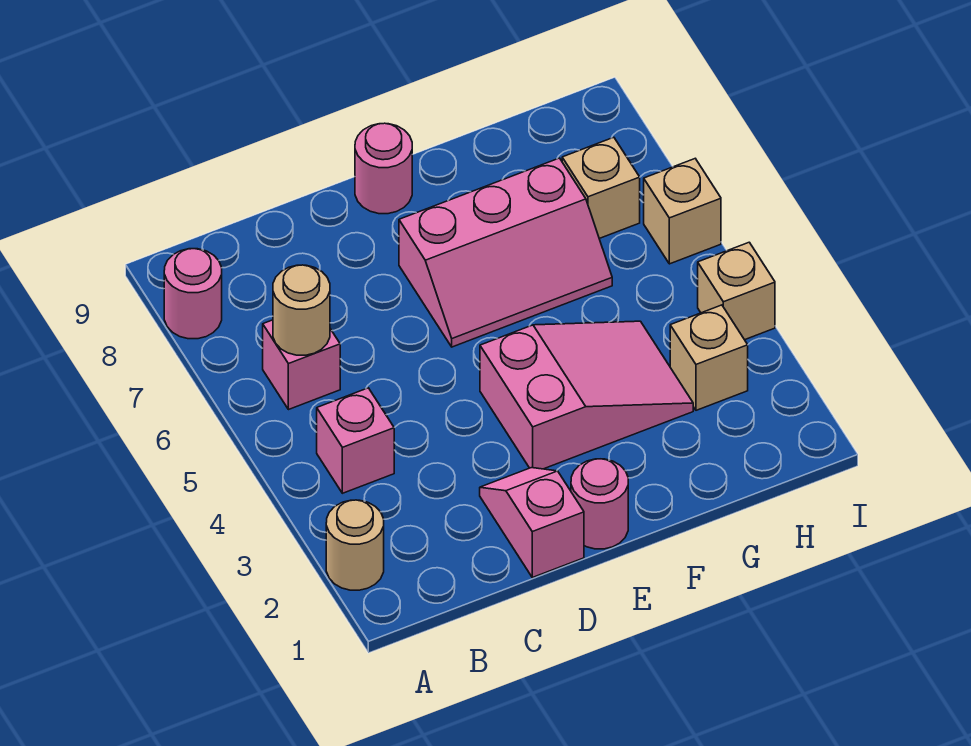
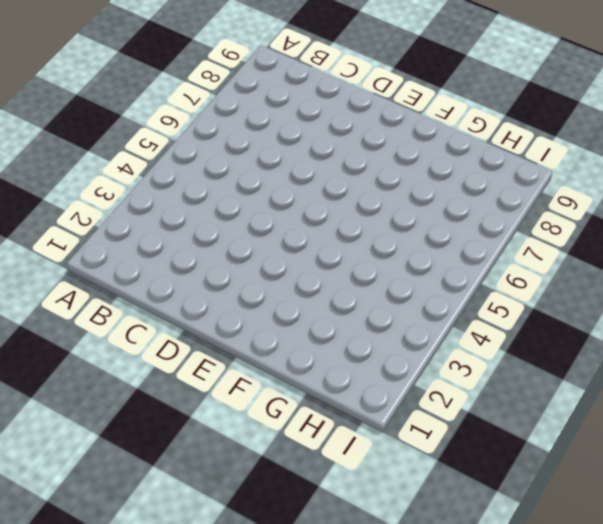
none -> tan round brick A2 level 1
none -> pink round brick A8 level 1
none -> pink brick B4 level 1

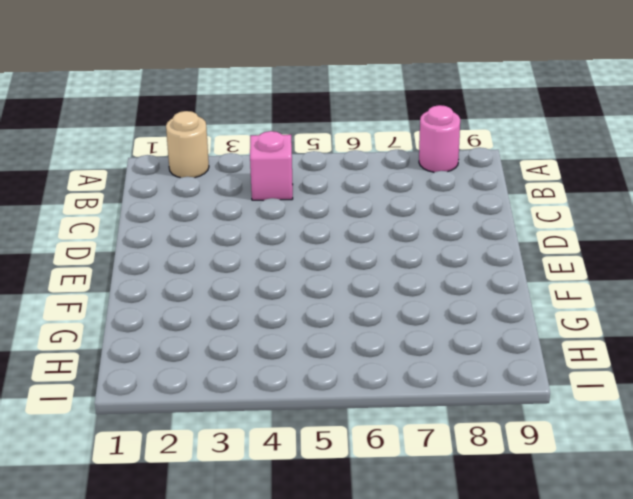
none -> pink brick B6 level 1
none -> pink slope D1:D2 level 1 top 1
none -> pink round brick E1 level 1

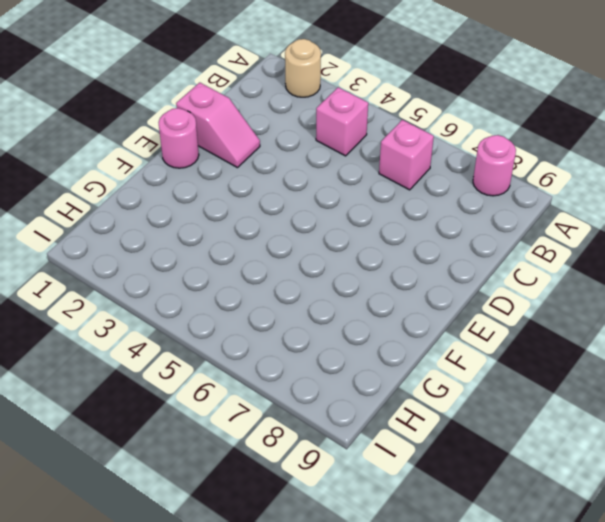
none -> pink slope E3:G4 level 1 top E
none -> pink slope E6:G7 level 1 top 7
none -> pink round brick E9 level 1

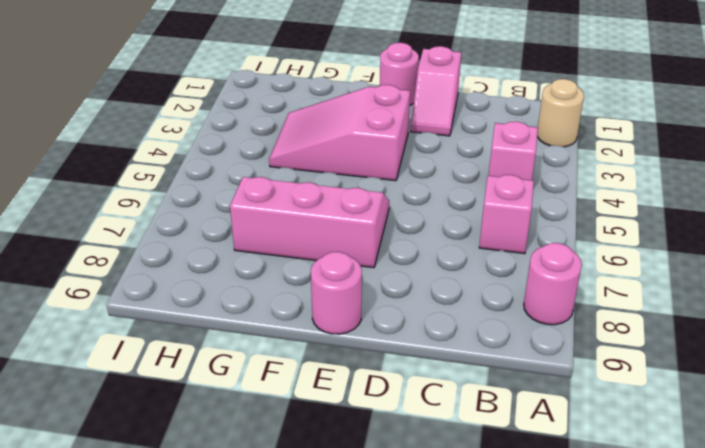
none -> tan brick H3 level 1
none -> tan brick H7 level 1
none -> tan brick I4 level 1

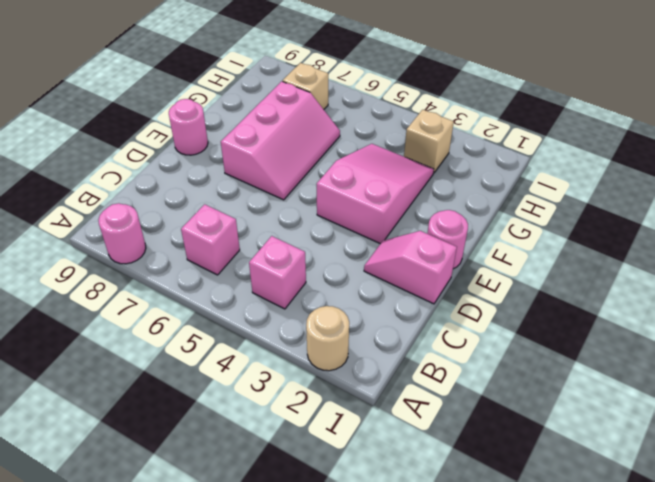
none -> tan brick I4 level 1
none -> tan brick I6 level 1
none -> tan round brick B6 level 2

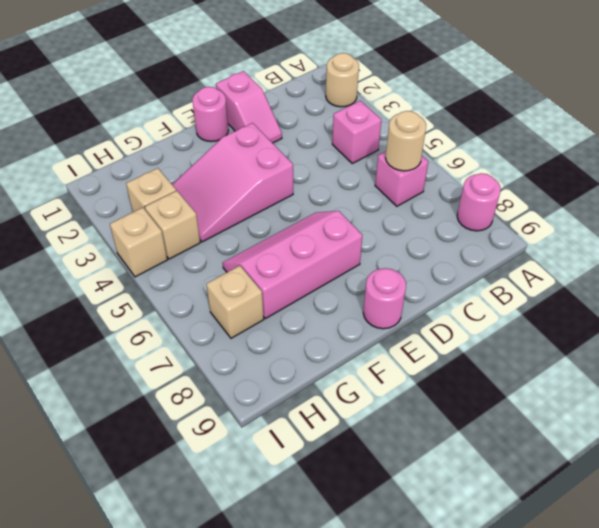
tan brick H4 level 1 -> tan brick I6 level 1

